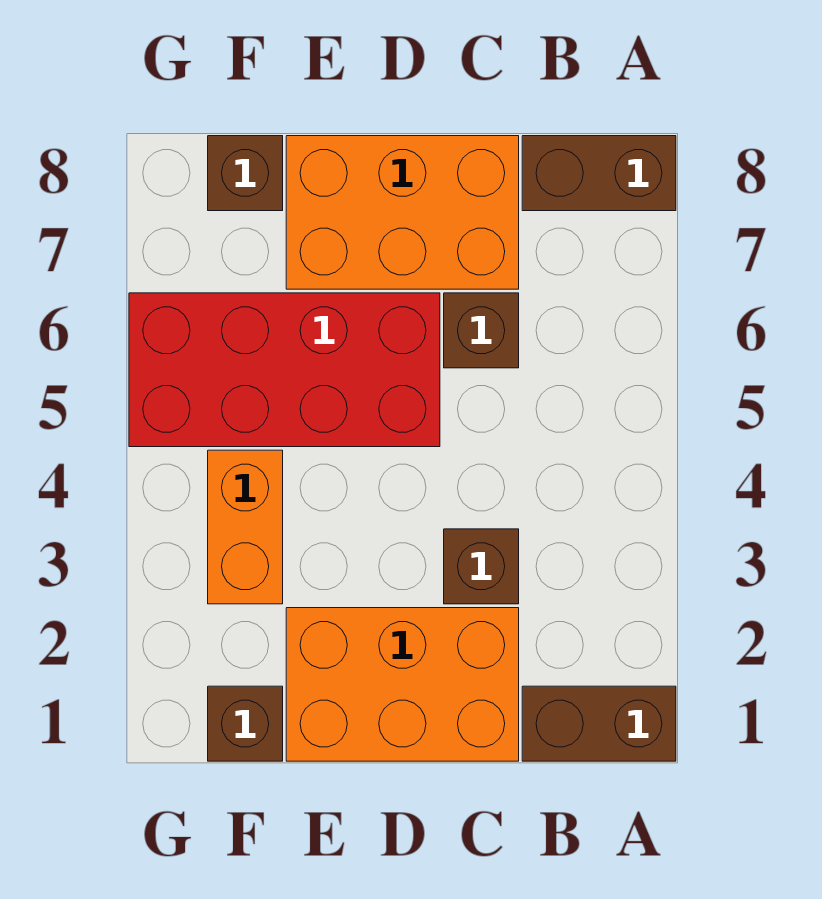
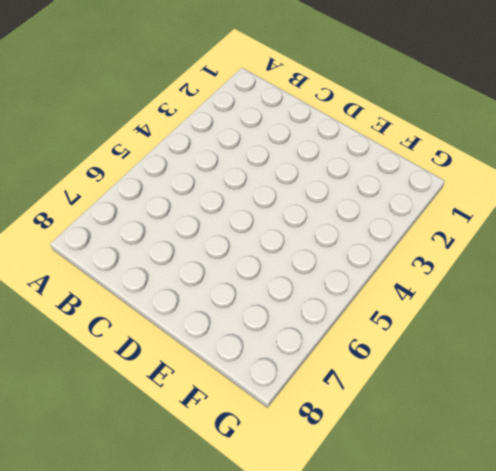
none -> brown brick A1:B1 level 1
none -> brown brick A8:B8 level 1

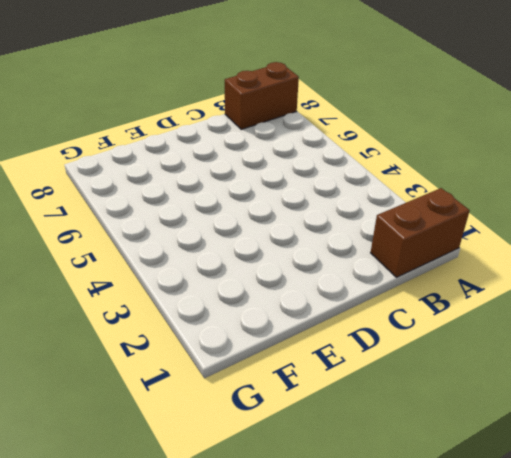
none -> orange brick C1:E2 level 1
none -> brown brick C3 level 1

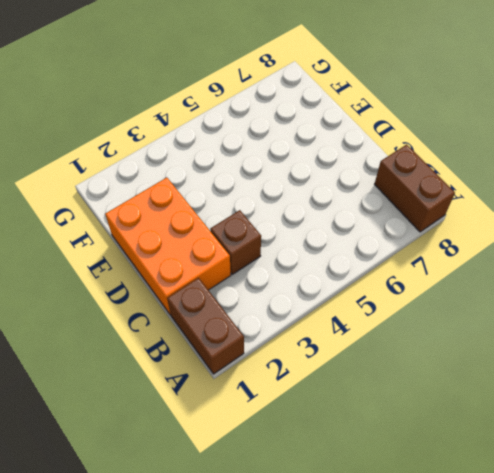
none -> brown brick C6 level 1
none -> orange brick C7:E8 level 1

